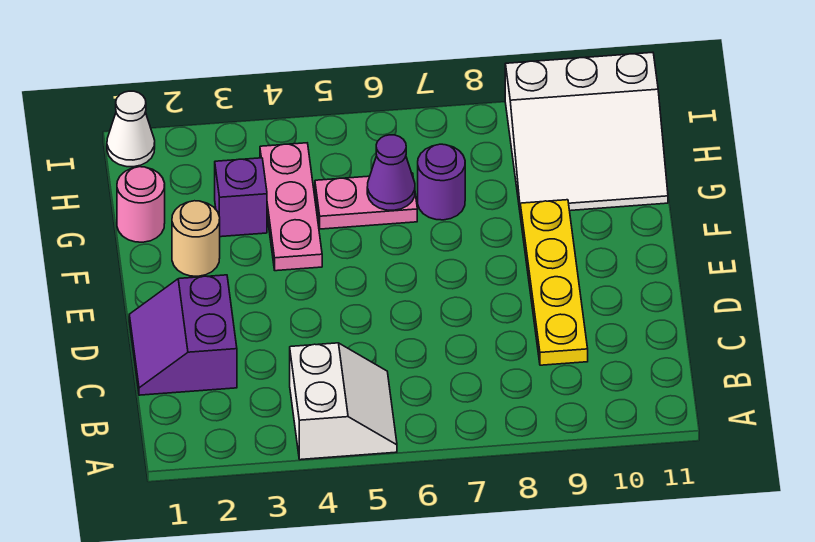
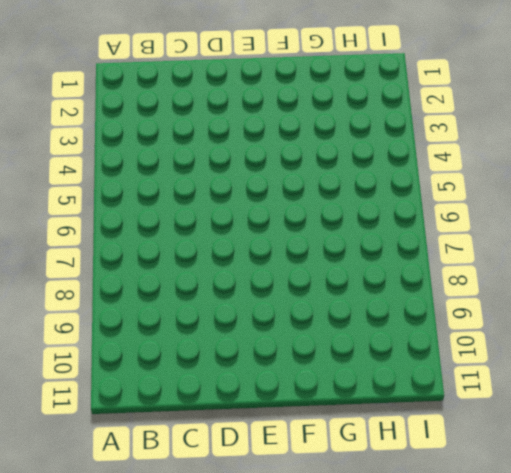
none -> white slope A4:B5 level 1 top 4
none -> purple slope C1:D2 level 1 top 2
none -> yellow plate C9:F9 level 1

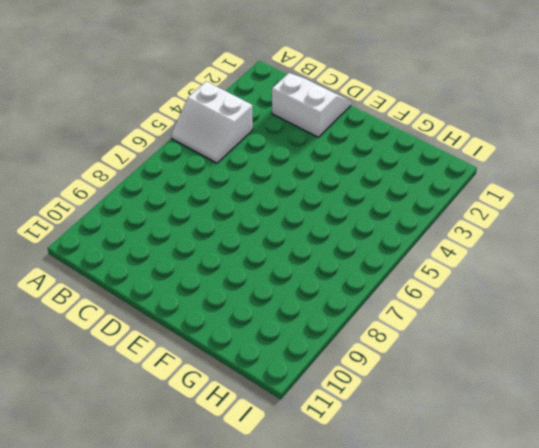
white slope C1:D2 level 1 top 2 -> purple slope C1:D2 level 1 top 2
none -> yellow plate C9:F9 level 1
none -> tan round brick F2 level 1
none -> pink plate F4:H4 level 1

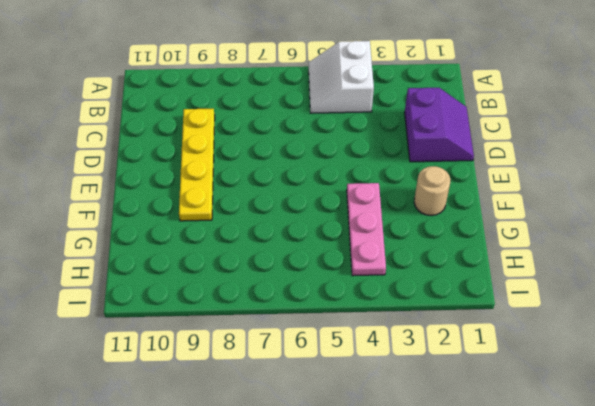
none -> pink round brick G1 level 1
none -> purple brick G3 level 1
none -> pink plate G5:G6 level 1

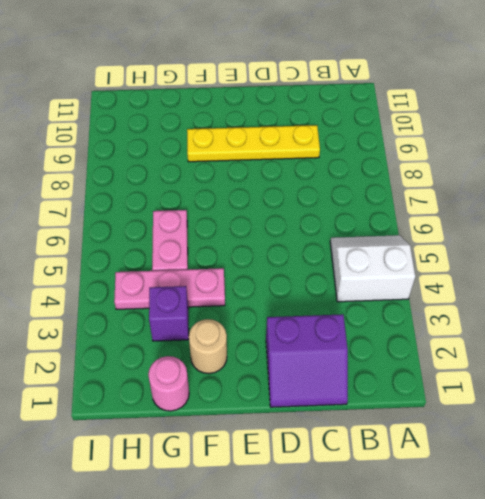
none -> purple round brick G7 level 1
none -> white slope G9:I11 level 1 top I
none -> white cone I1 level 1

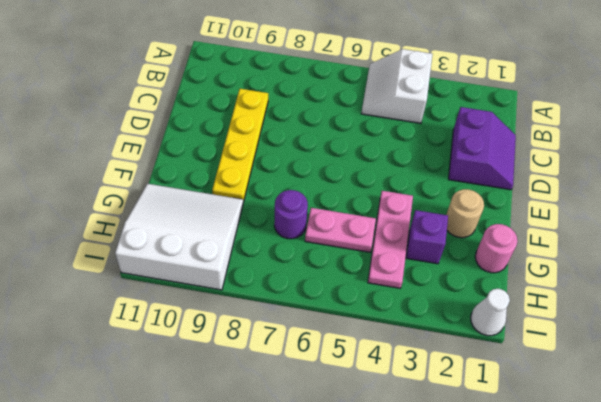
none -> purple cone G6 level 2

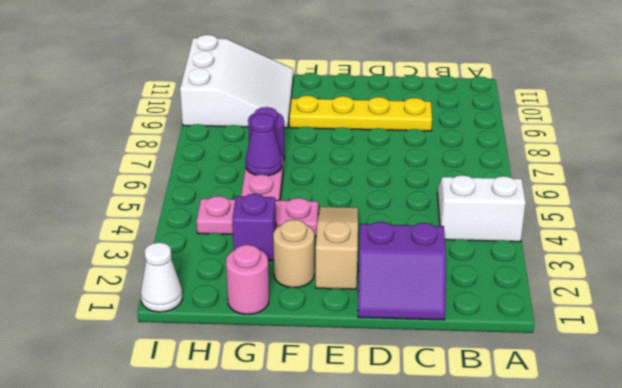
tan slope E2:E4 level 1 top 2 -> none

